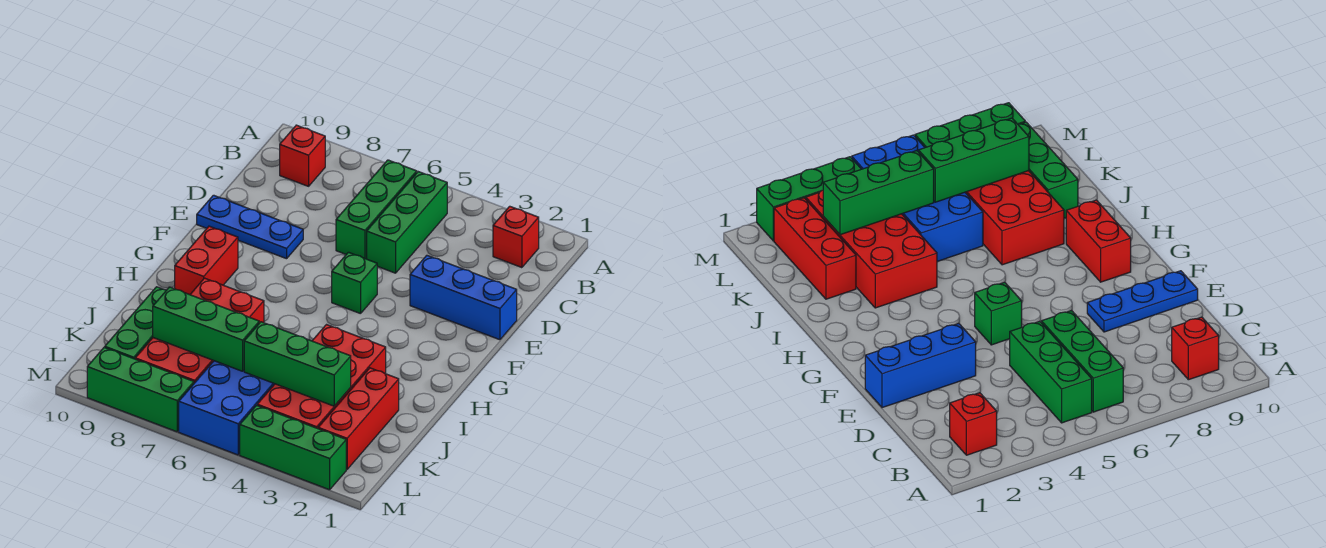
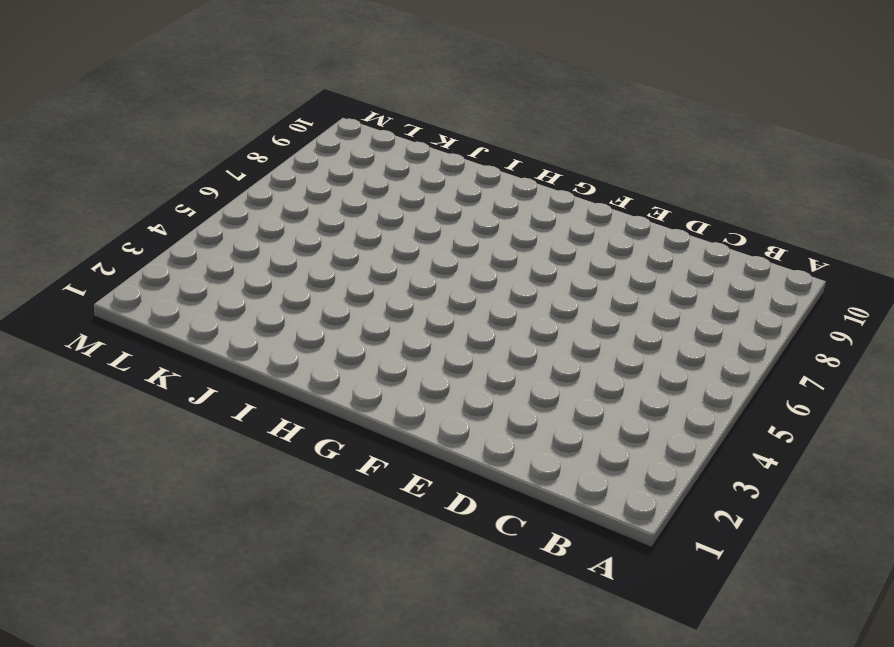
none -> red brick B2 level 1
none -> green brick B5:D5 level 1
none -> green brick B6:D6 level 1

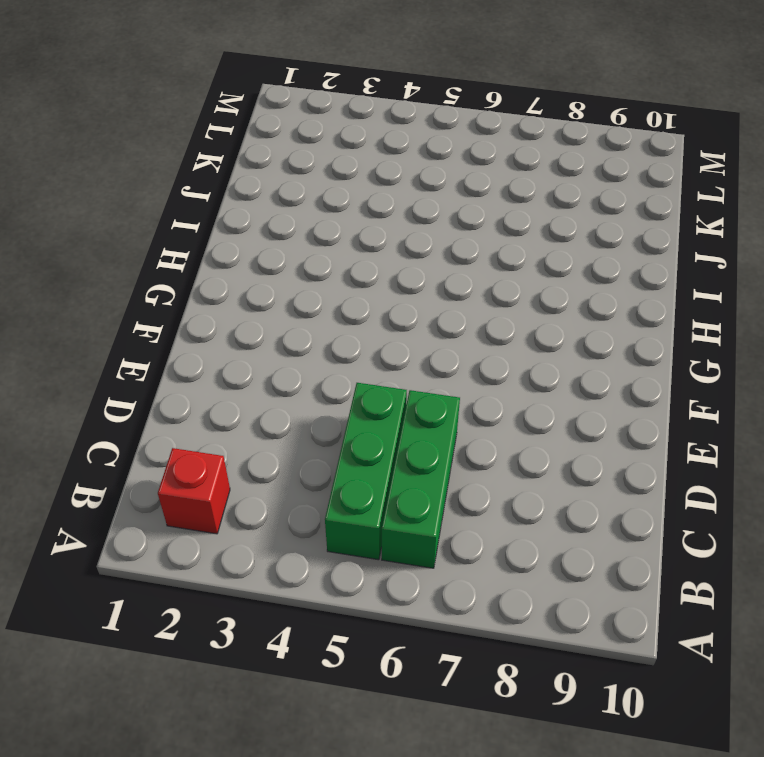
none -> red brick B9 level 1
none -> blue brick E1:E3 level 1
none -> blue plate E8:E10 level 1

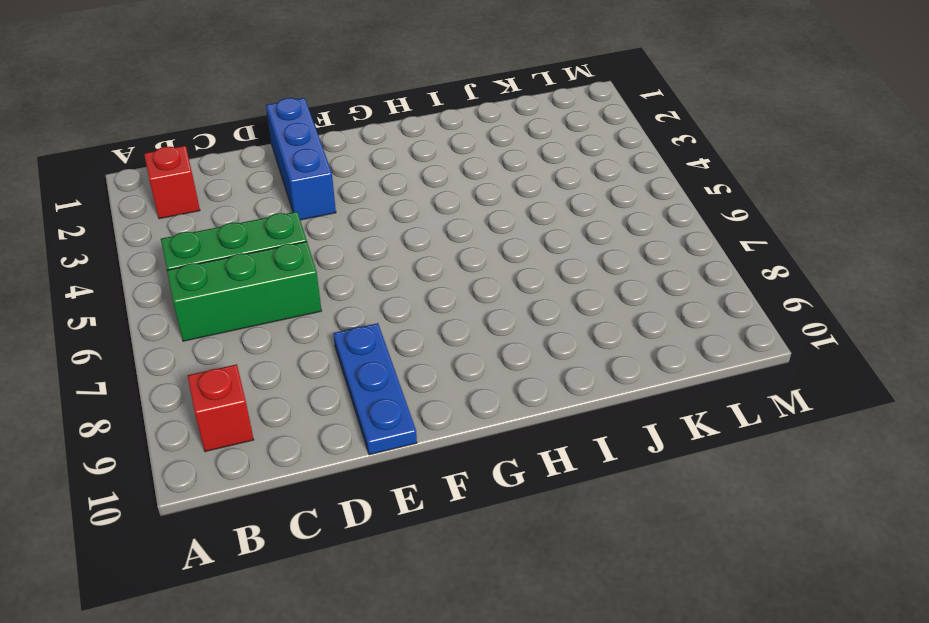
none -> green brick F5 level 1
none -> red brick G9:H9 level 1
none -> red brick I3:L4 level 1

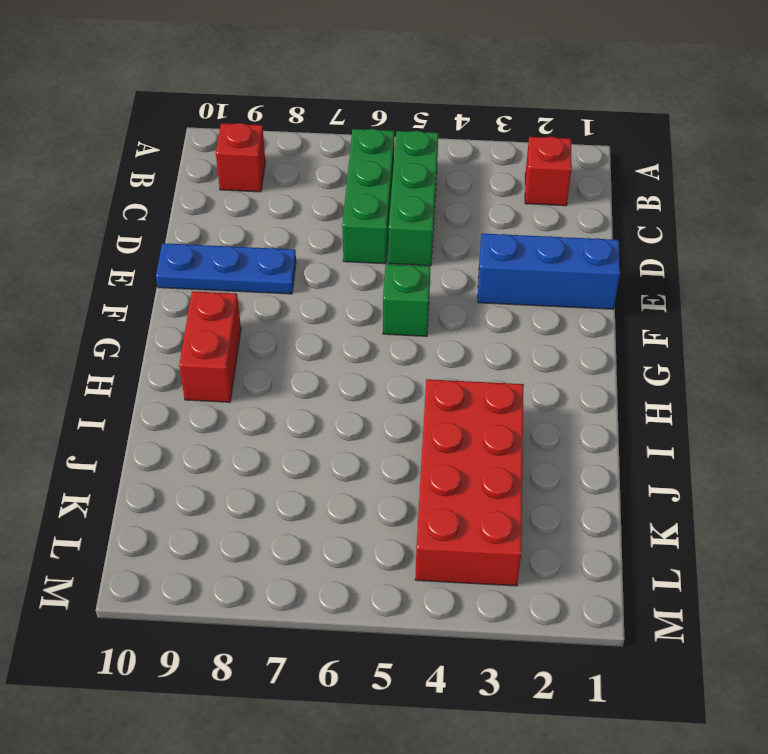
none -> red brick I7:L8 level 1
none -> red brick J2:L2 level 1
none -> blue brick J5:M6 level 1

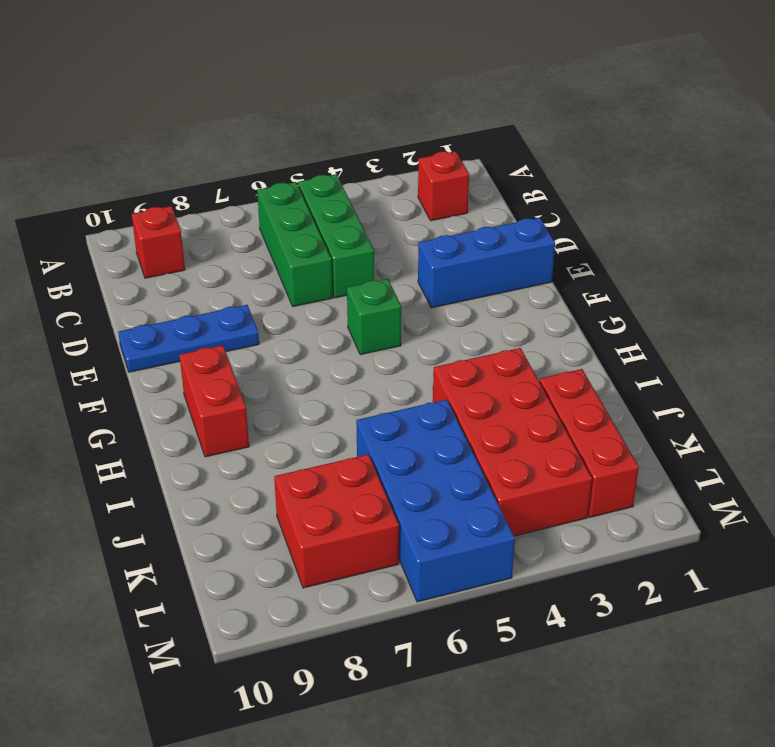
red brick K7:L8 level 1 -> red brick I7:L8 level 1
none -> green brick J9:L9 level 1
none -> green brick M2:M4 level 1
none -> green brick M7:M9 level 1

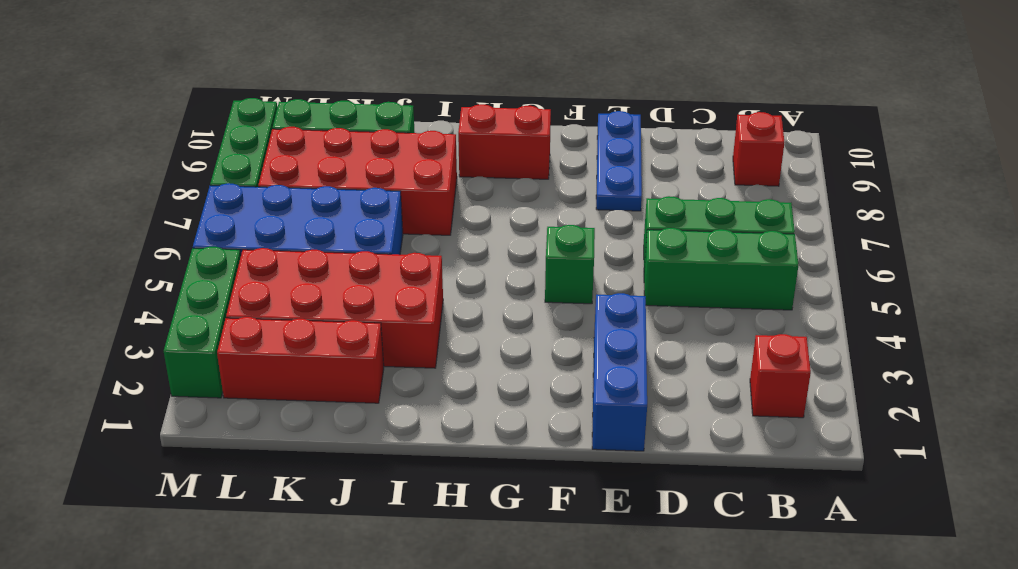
none -> green brick K3:K5 level 2
none -> green brick K6:K8 level 2

